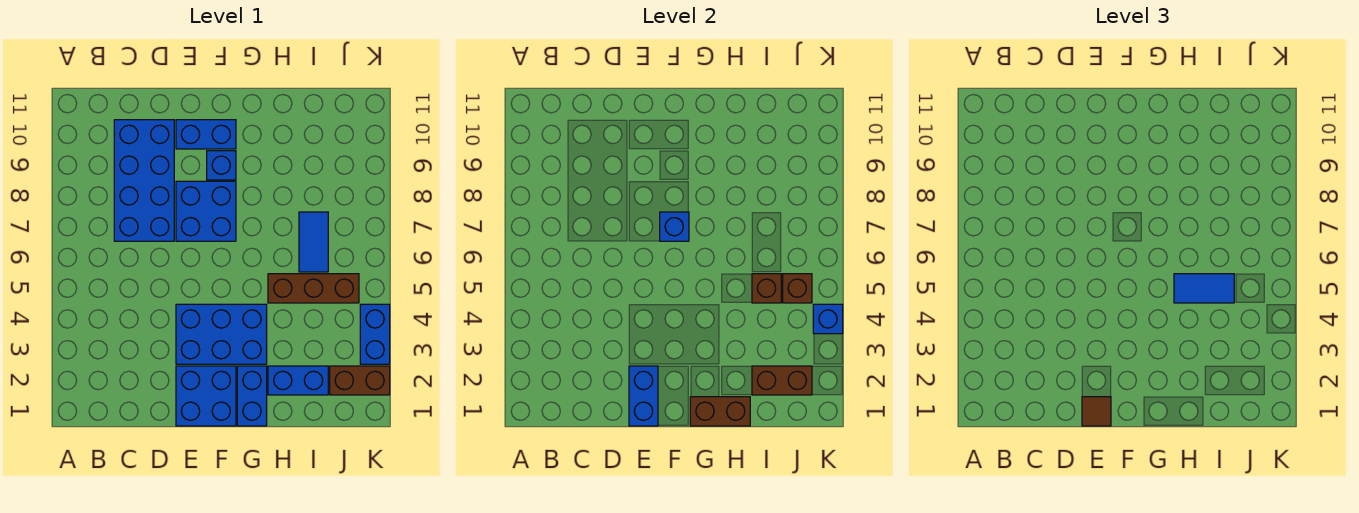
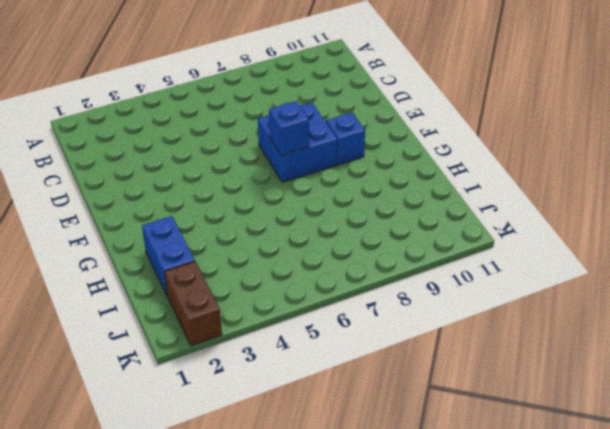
none -> blue brick C7:D10 level 1
none -> blue brick E1:F2 level 1
none -> blue brick E3:G4 level 1

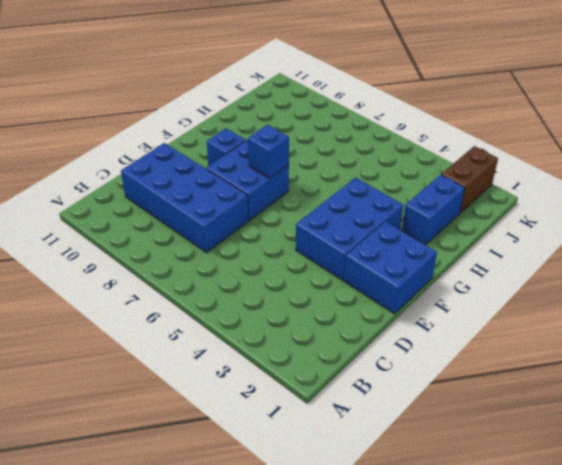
none -> blue brick E10:F10 level 1
none -> blue brick G1:G2 level 1
none -> brown brick H5:J5 level 1

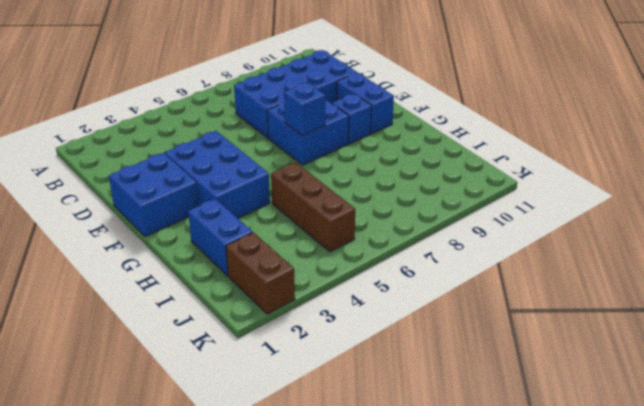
none -> blue brick G1:G2 level 1
none -> blue tile I6:I7 level 1
none -> blue brick K3:K4 level 1

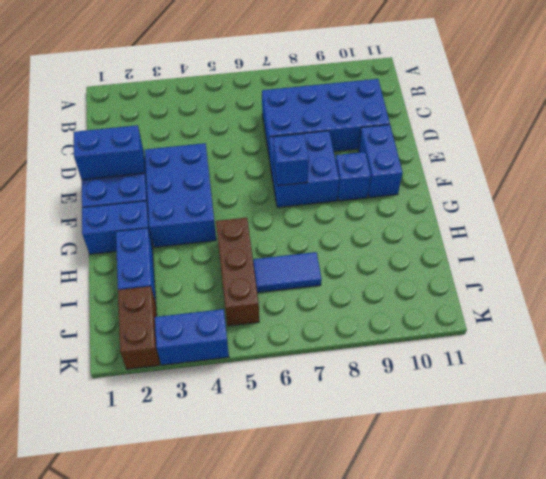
none -> brown brick G1:H1 level 2
none -> brown brick I2:J2 level 2
none -> brown brick I5 level 2

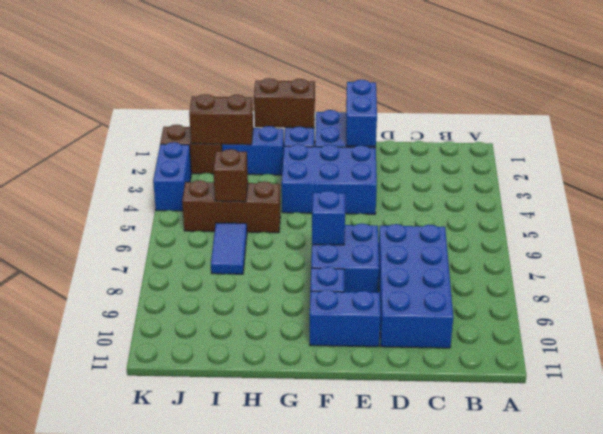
none -> brown brick J5 level 2
none -> blue brick K4 level 2
none -> brown tile E1 level 3

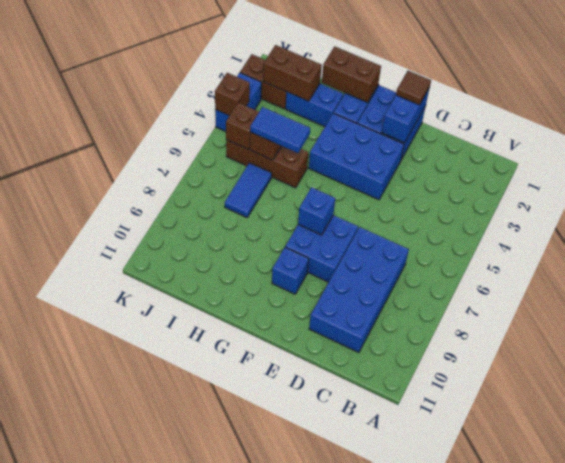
brown brick K4 level 2 -> blue brick K4 level 2
none -> blue brick E10:F10 level 1

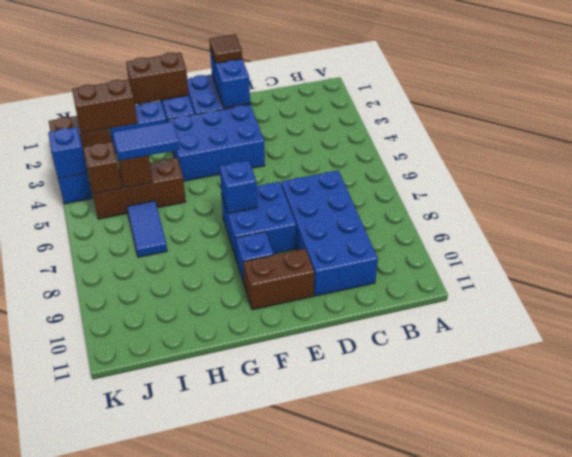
brown brick E10:F10 level 1 -> blue brick E10:F10 level 1

